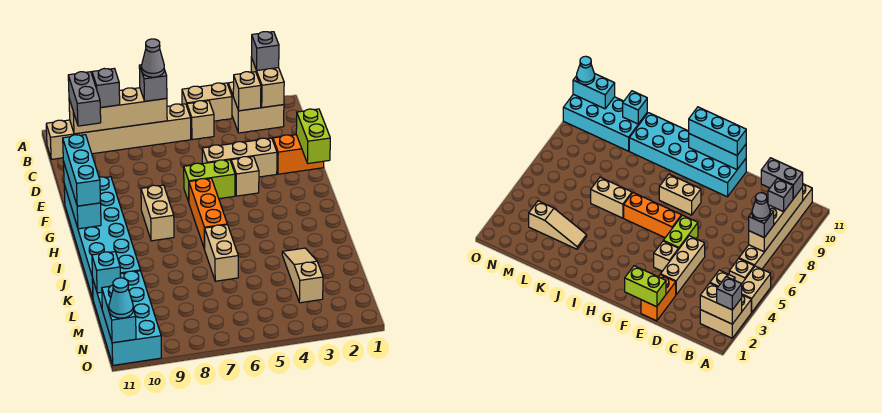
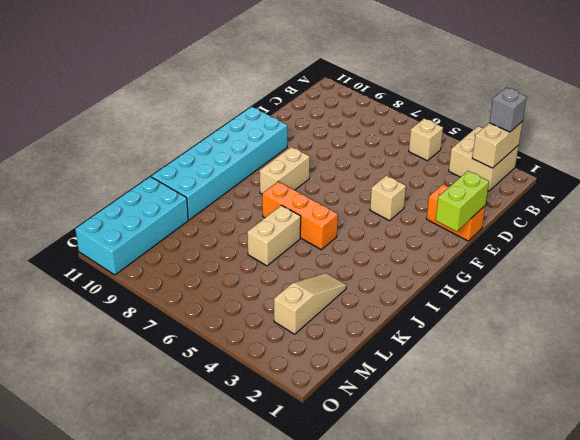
orange brick I5:I7 level 1 -> orange brick G6:I6 level 1
none -> tan brick A4:A5 level 1
none -> tan brick B6:B11 level 1
none -> tan brick E3:E5 level 1

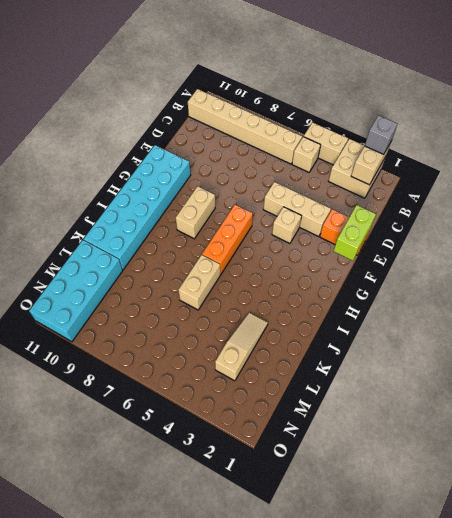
none -> lime brick F5:F6 level 1
none -> tan brick B3 level 2
none -> tan brick B7:B10 level 2

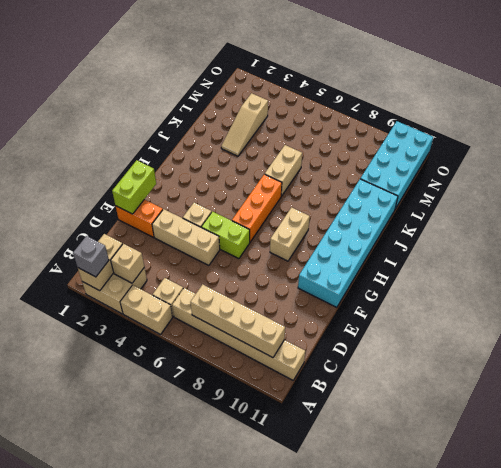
none -> cyan brick F11:H11 level 2
none -> cyan brick L11 level 2
none -> cyan brick N11:O11 level 2

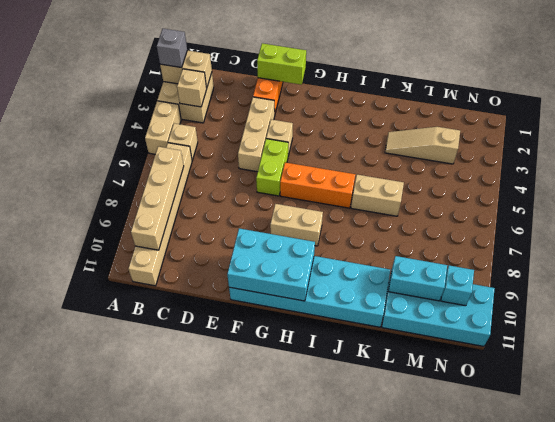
cyan brick F10:H11 level 2 -> cyan brick F11:H11 level 2
cyan brick L10:M10 level 2 -> cyan brick N11:O11 level 2
cyan brick N10 level 2 -> cyan brick L11 level 2
none -> grey brick B7 level 3
none -> grey brick B9 level 3
none -> grey brick B10:C10 level 3

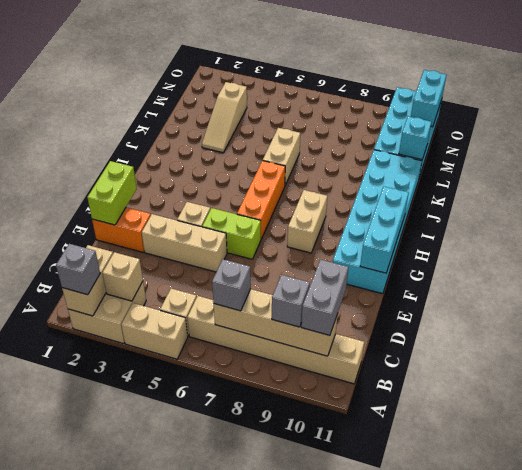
none -> cyan brick F11:H11 level 3
none -> cyan cone O11 level 3
none -> grey cone B7 level 4

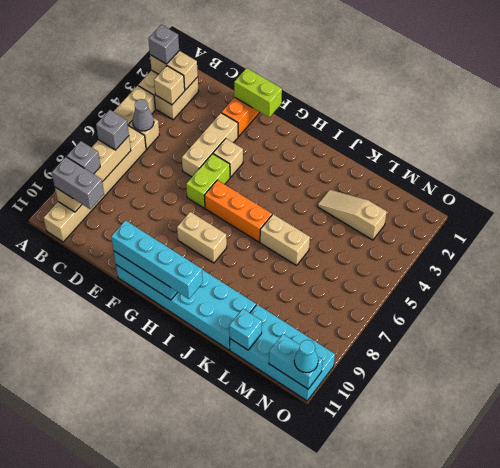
grey cone B5 level 2 -> grey cone B7 level 4
cyan brick F11:I11 level 3 -> cyan brick F11:H11 level 3

